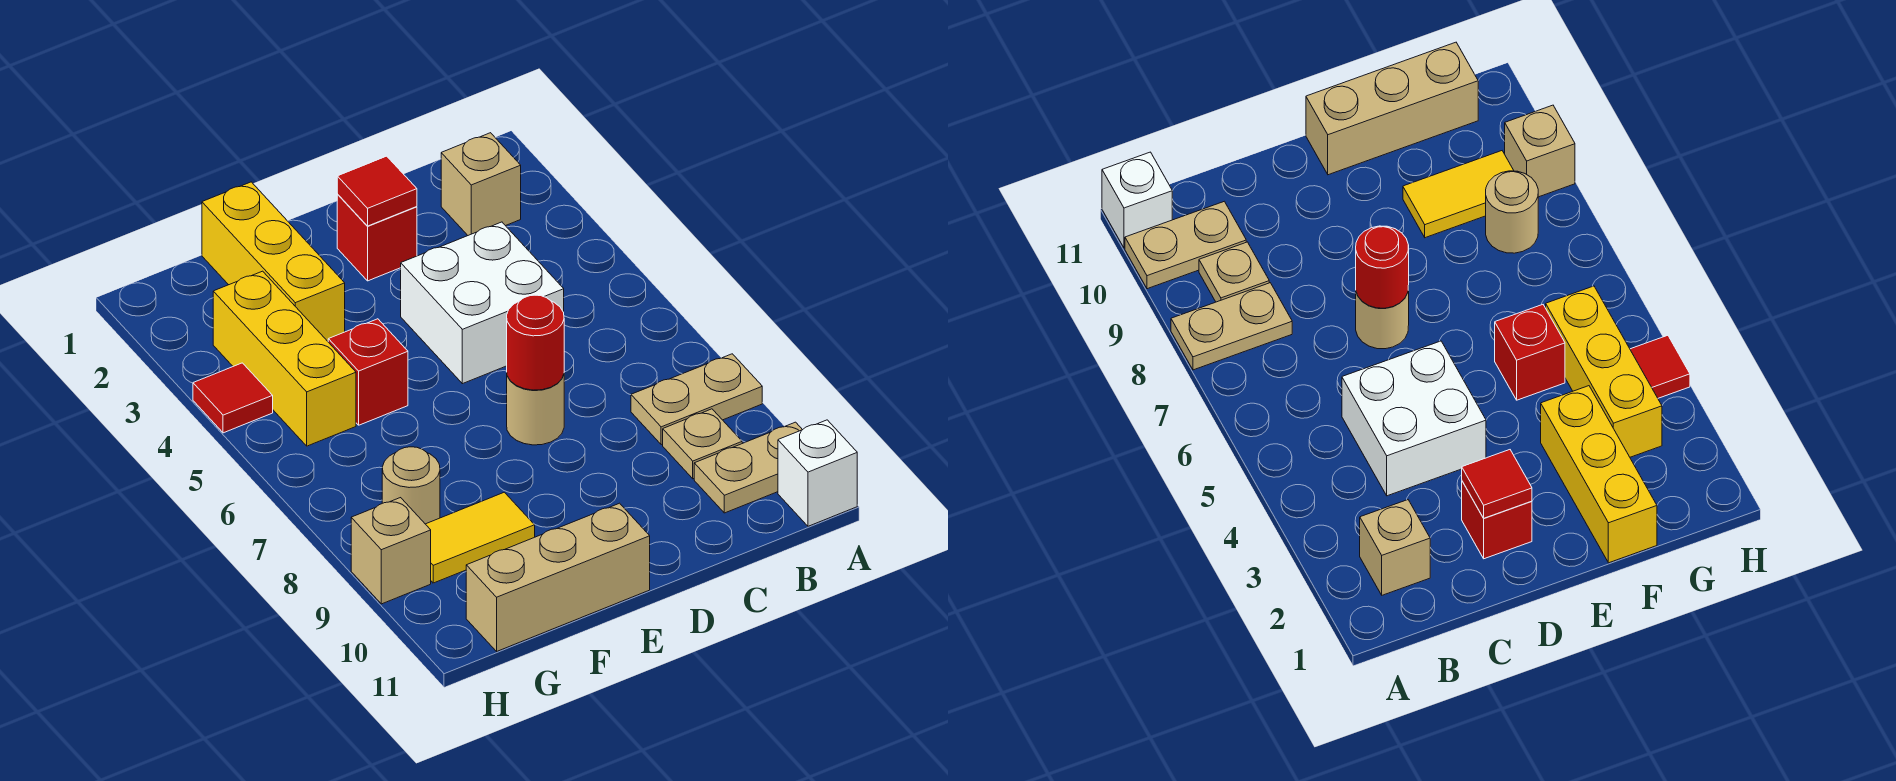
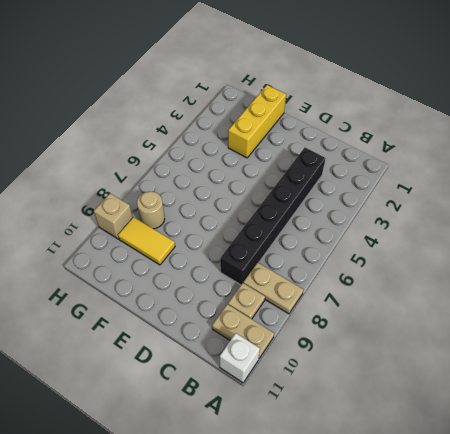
black brick C3:C8 level 1 -> white brick C4:D5 level 1
none -> tan brick B2 level 1
none -> red brick D2 level 1
none -> tan round brick D7 level 1

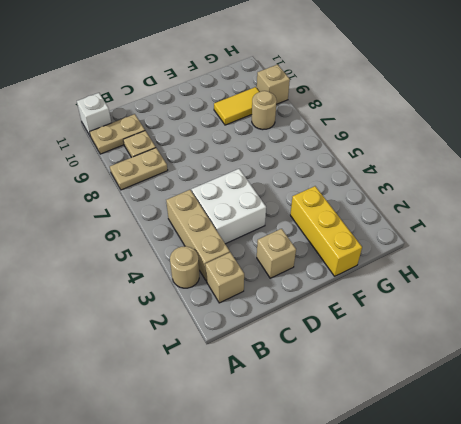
tan round brick A3 level 1 -> tan round brick D7 level 1
tan brick B3:B5 level 1 -> tan brick E11:G11 level 1
tan brick D2 level 1 -> red brick D2 level 1
none -> red brick F5 level 1
none -> yellow brick G3:G5 level 1
none -> red tile H4 level 1

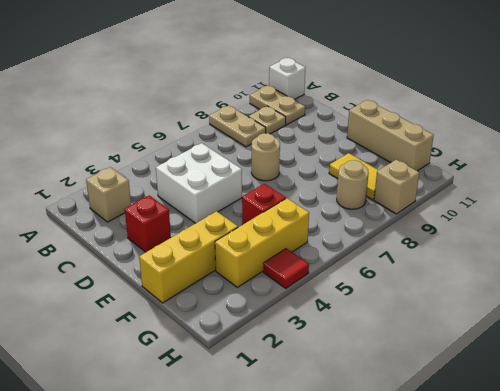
none -> red tile D2 level 2
none -> red round brick D7 level 2

